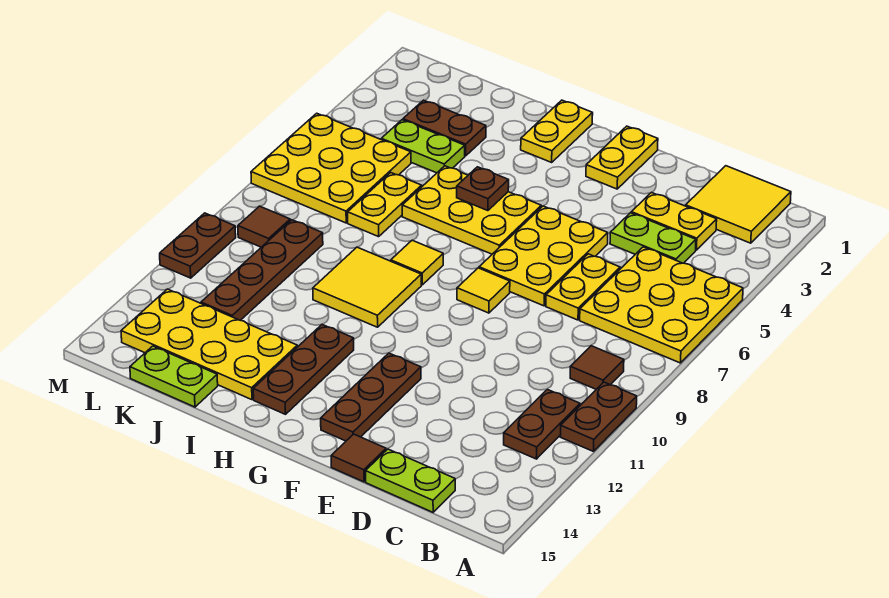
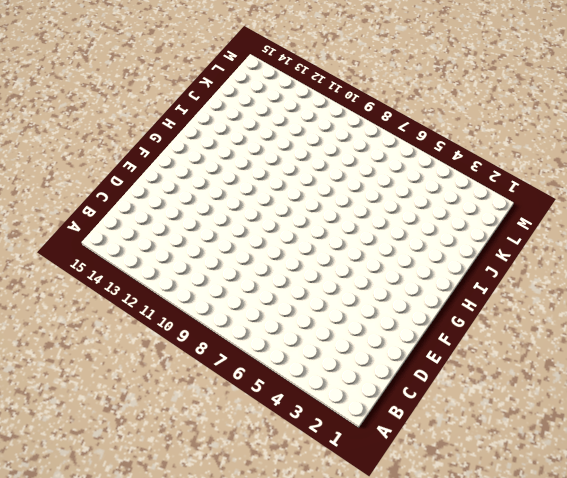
none -> yellow plate A5:C7 level 1
none -> brown plate A10:A11 level 1
none -> yellow tile B1:C2 level 1

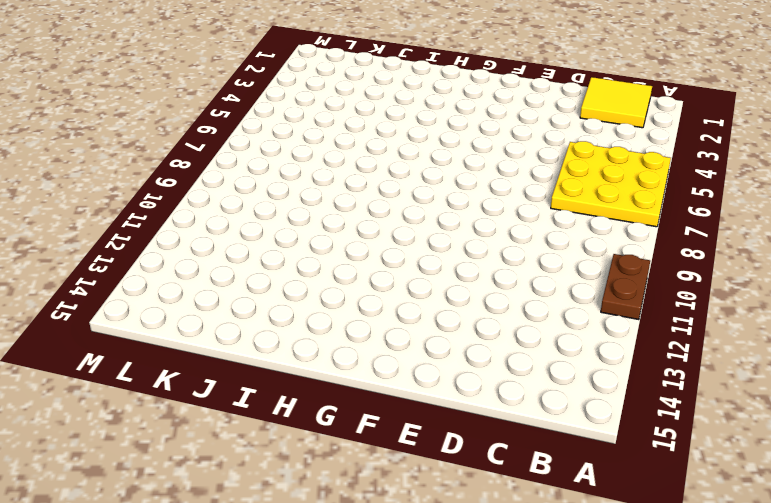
none -> brown tile B9 level 1
none -> brown plate B11:B12 level 1
none -> yellow plate C3:D3 level 1

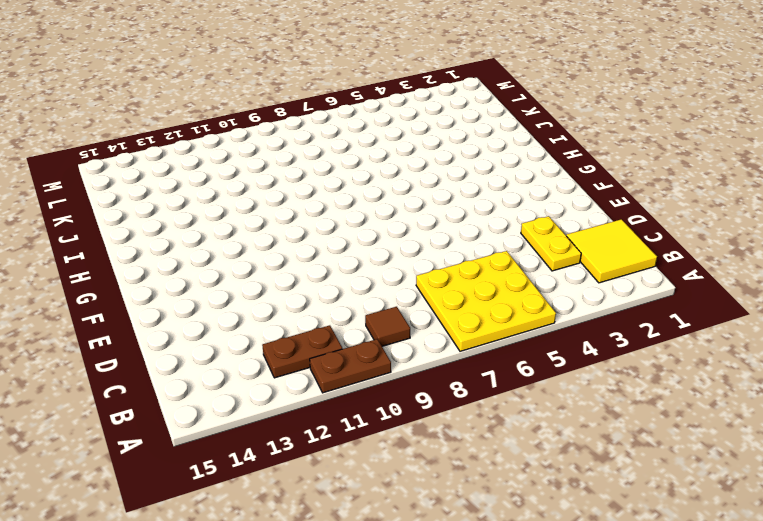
none -> lime plate C4:D4 level 1
none -> lime plate C15:D15 level 1
none -> yellow plate D6:D7 level 1

